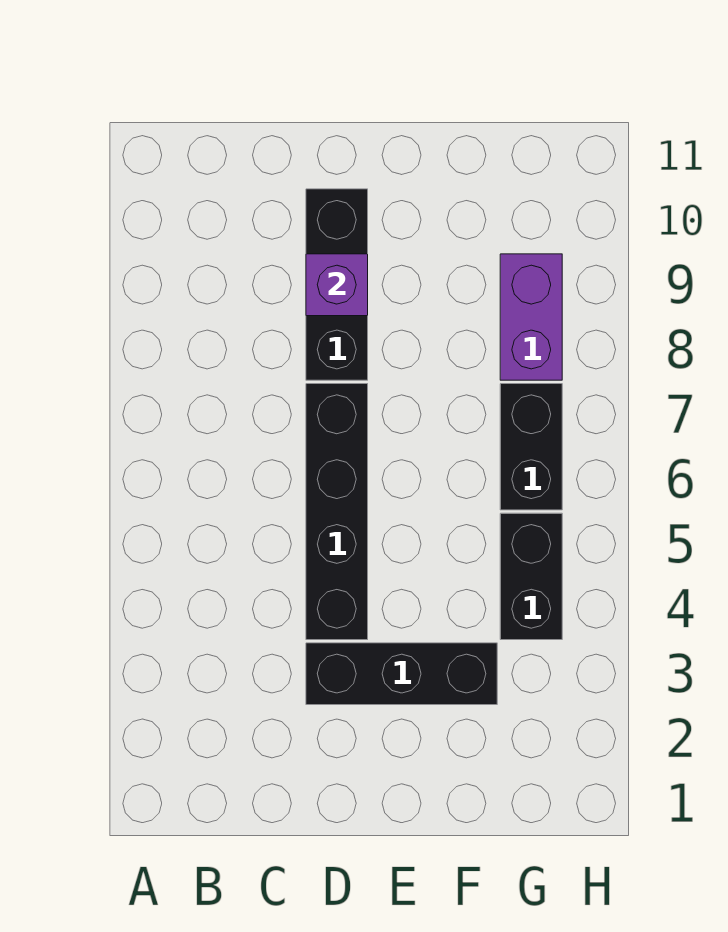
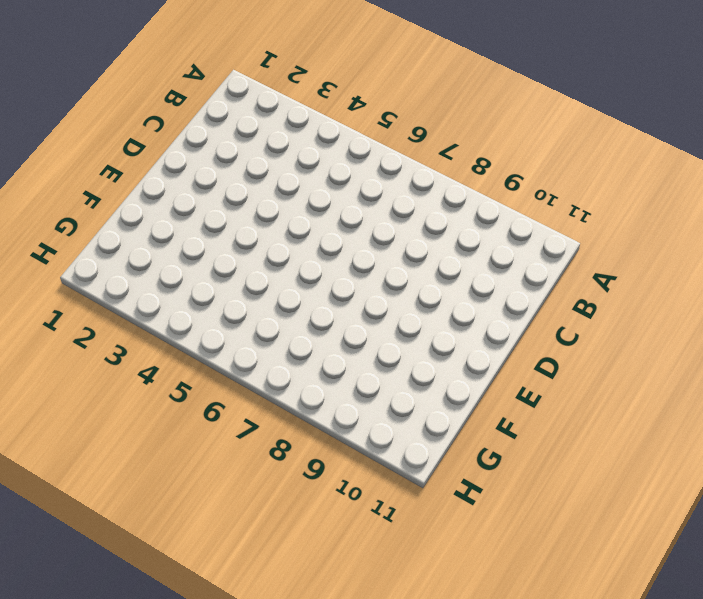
none -> black brick D3:F3 level 1
none -> black brick D4:D7 level 1

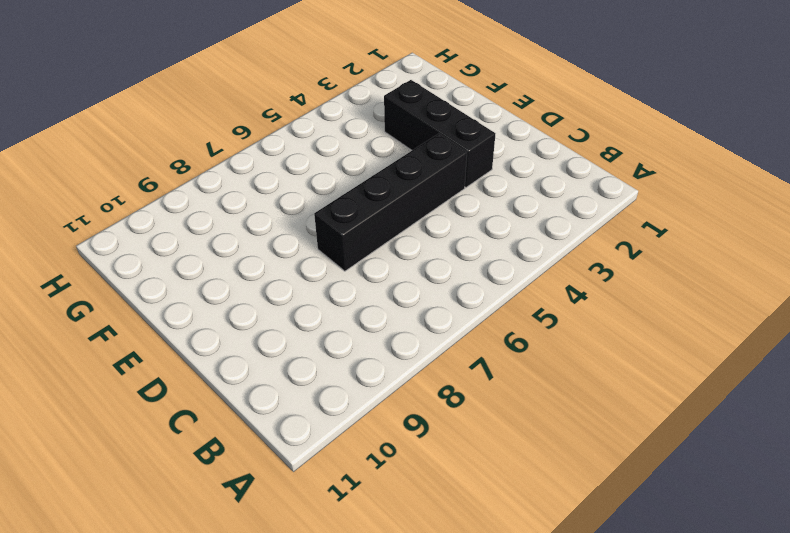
none -> black brick D8:D10 level 1
none -> black brick G4:G5 level 1

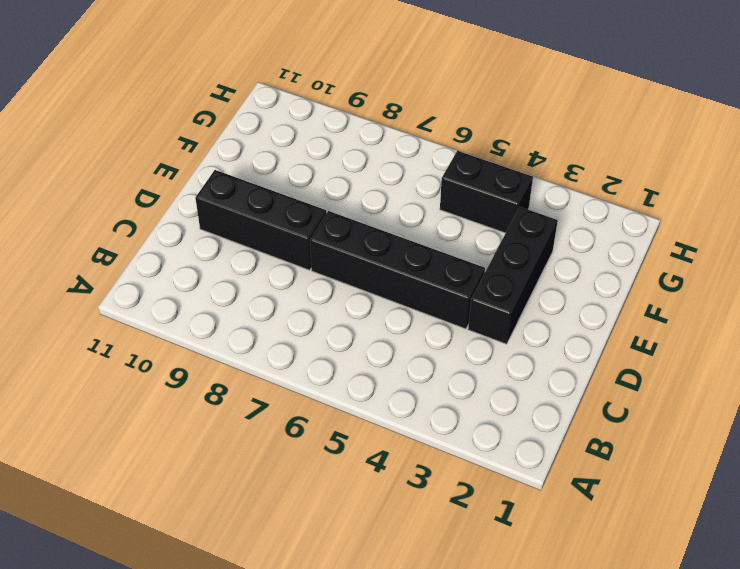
none -> black brick G6:G7 level 1
none -> purple brick G8:G9 level 1

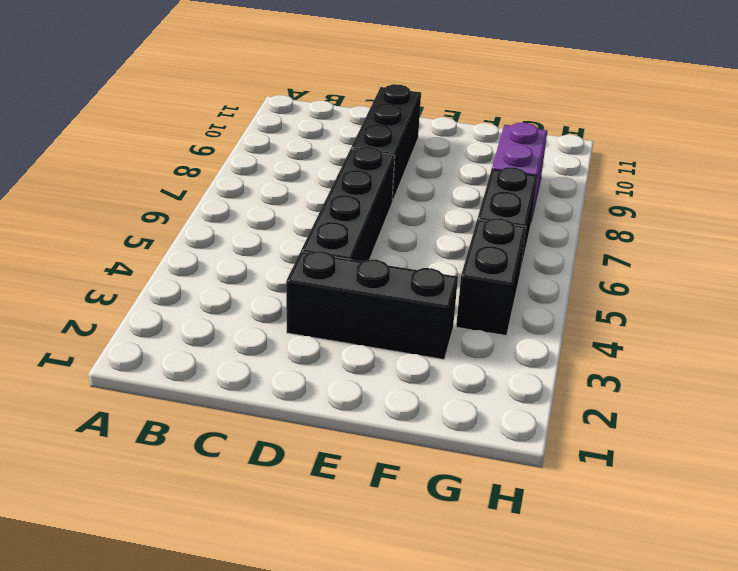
none -> purple brick D9 level 2

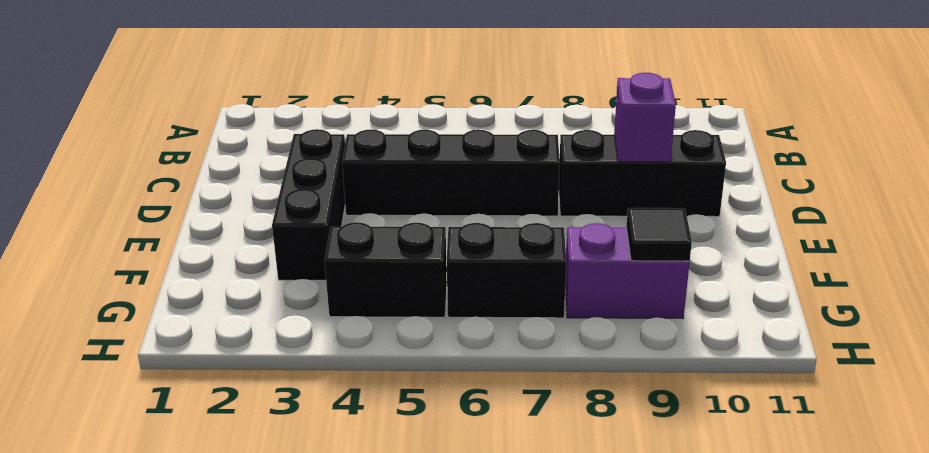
black tile G9 level 2 -> none

